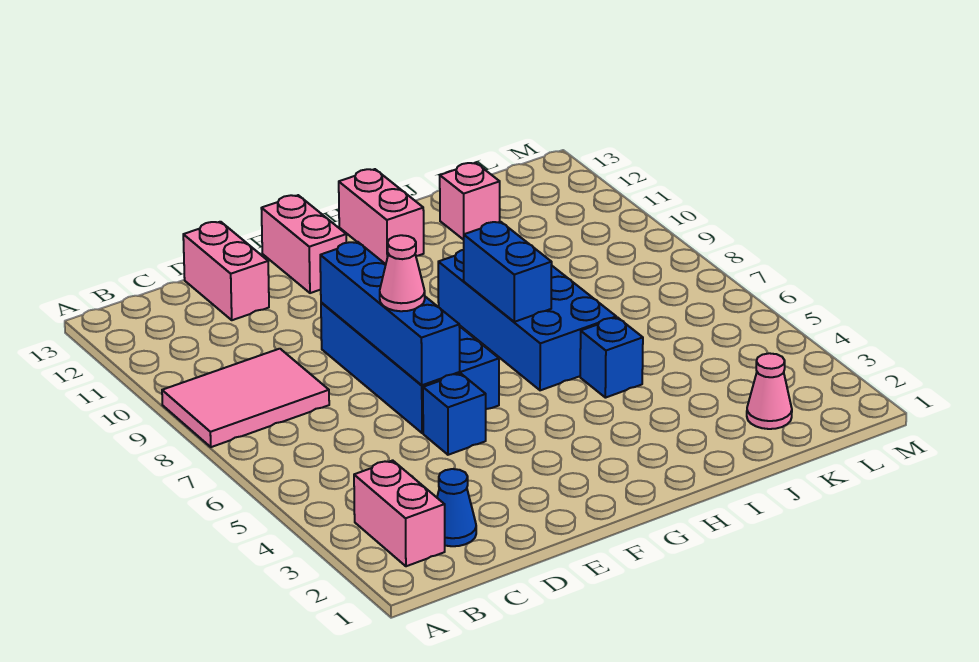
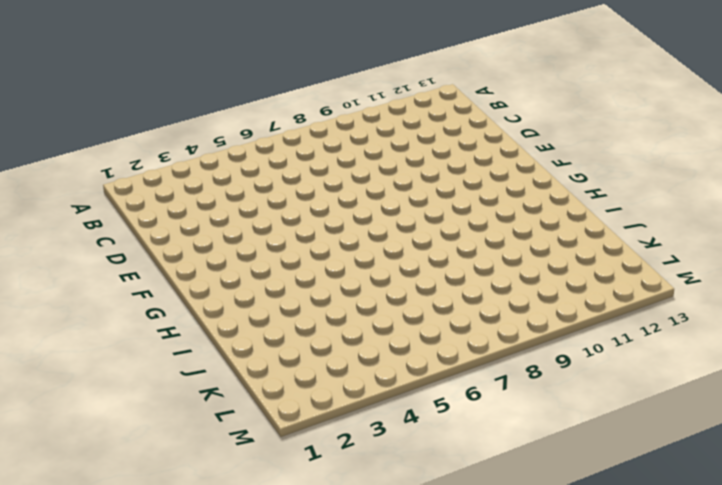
none -> pink tile A8:C9 level 1
none -> pink brick B2:B3 level 1
none -> blue cone C2 level 1

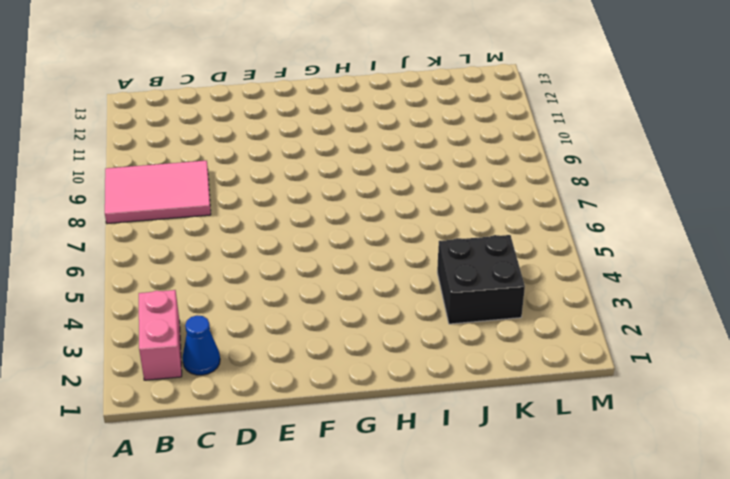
black brick J3:K4 level 1 -> none
none -> pink brick D12:D13 level 1
none -> blue brick E5 level 1
none -> blue brick E6:F9 level 1

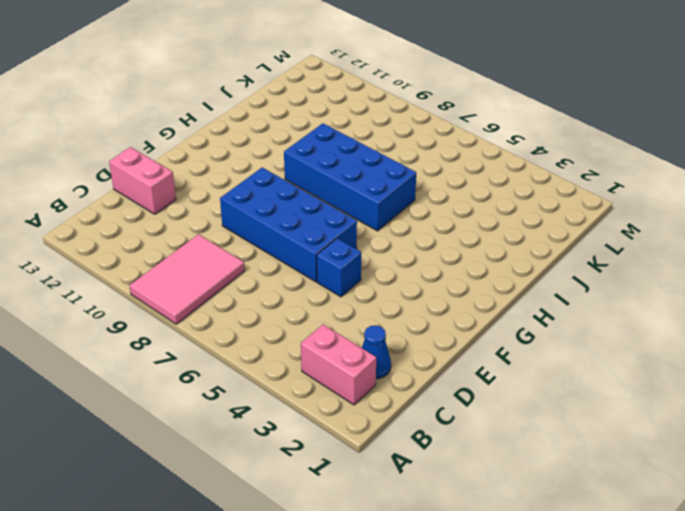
none -> pink brick F12:F13 level 1
none -> pink brick H12:H13 level 1
none -> blue brick I5 level 1

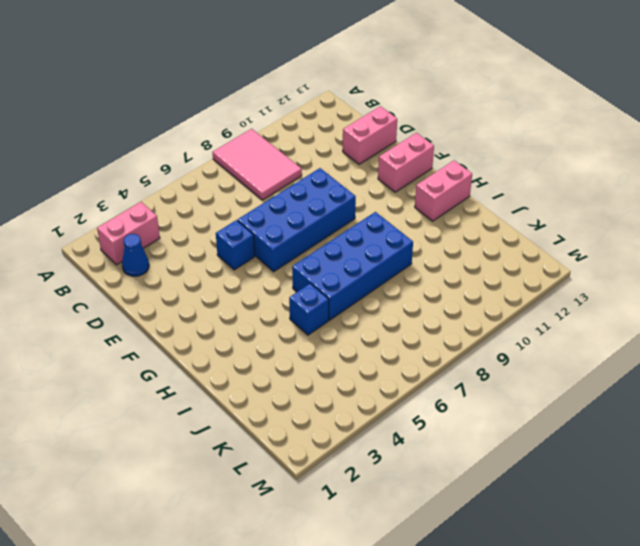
none -> pink brick J12 level 1
none -> pink cone K2 level 1
none -> blue brick E6:E9 level 2

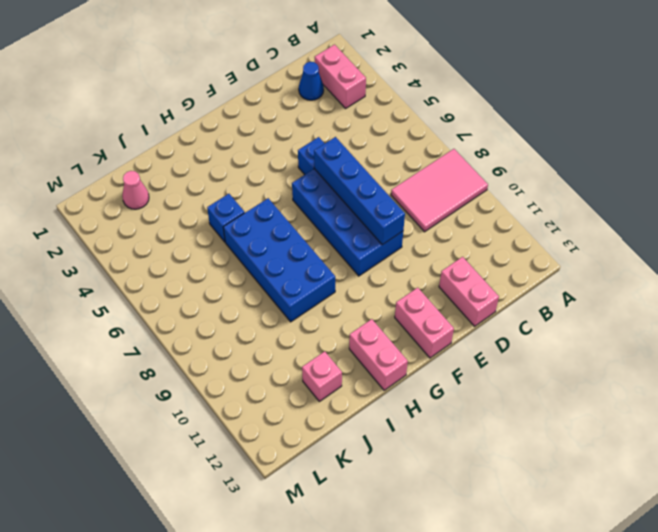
none -> blue brick H7:H8 level 2
none -> pink cone E7 level 3

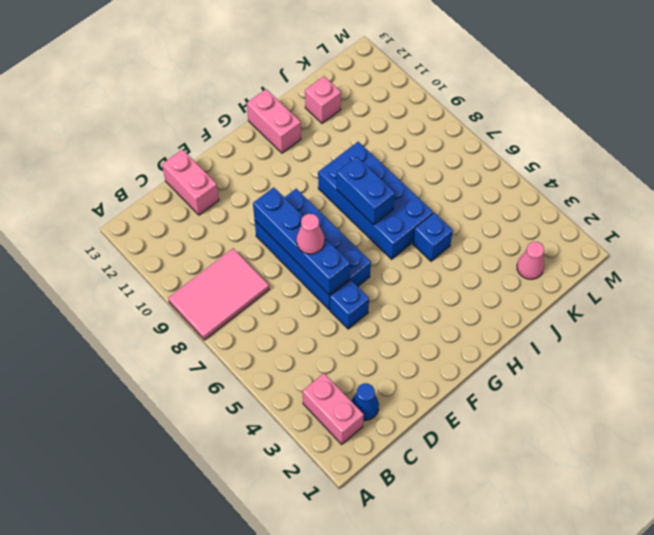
none -> pink brick F12:F13 level 1

